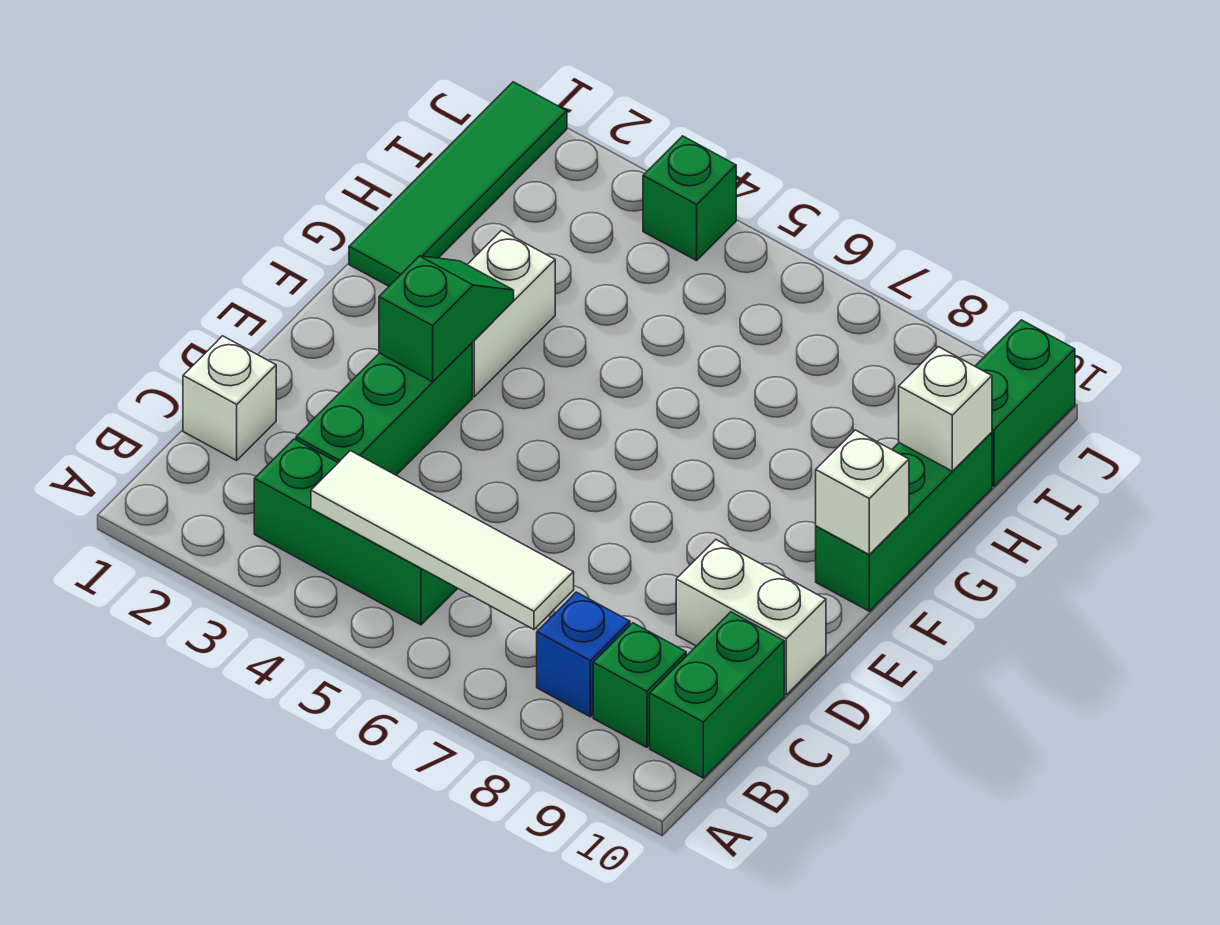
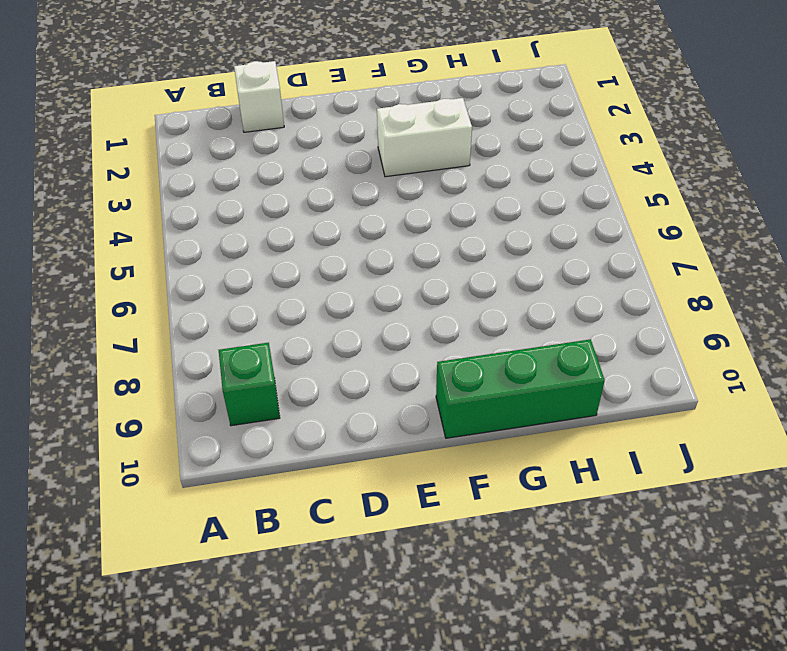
none -> green brick B3:B5 level 1
none -> blue brick B8 level 1
none -> green brick B10:C10 level 1

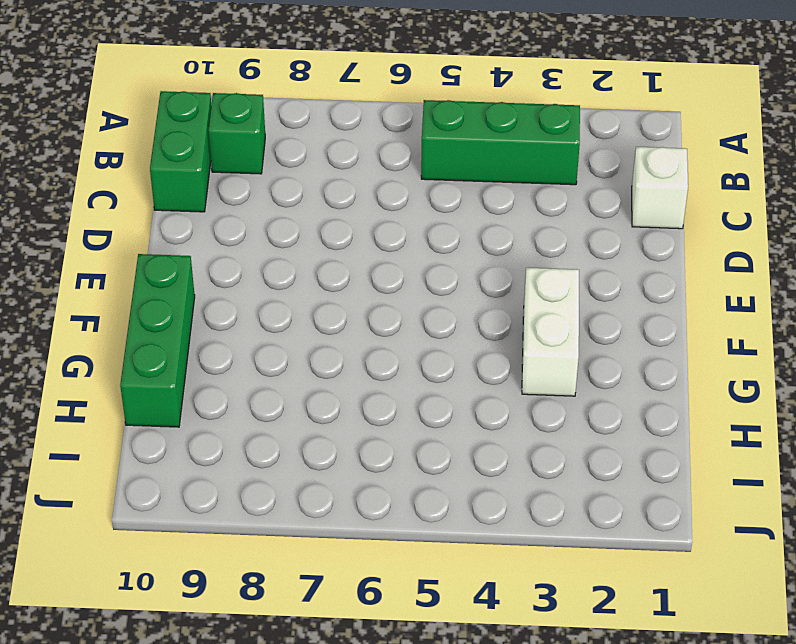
none -> blue brick B8 level 1
none -> green brick C3:E3 level 1
none -> white brick D9:D10 level 1

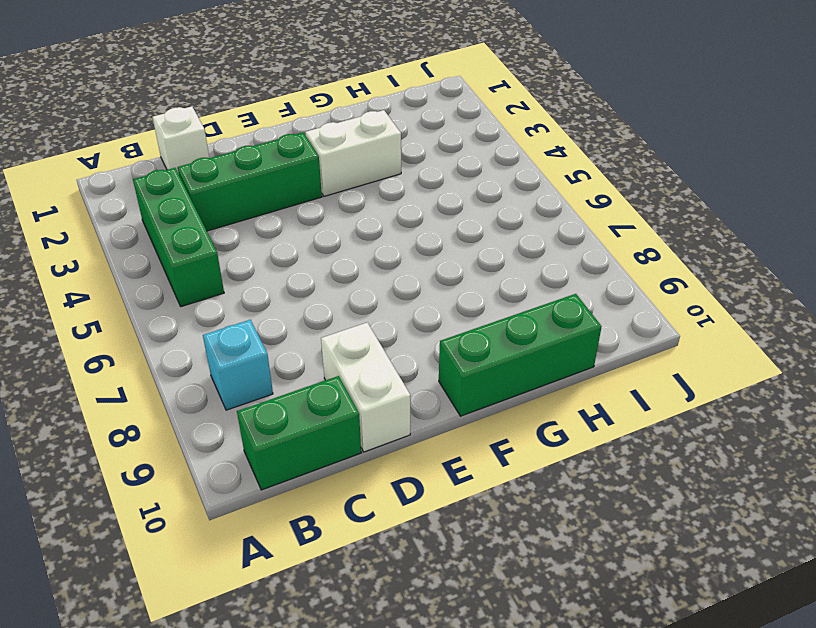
cyan brick B8 level 1 -> blue brick B8 level 1
none -> green brick B9 level 1
none -> green tile G1:J1 level 1
none -> green brick I10:J10 level 1

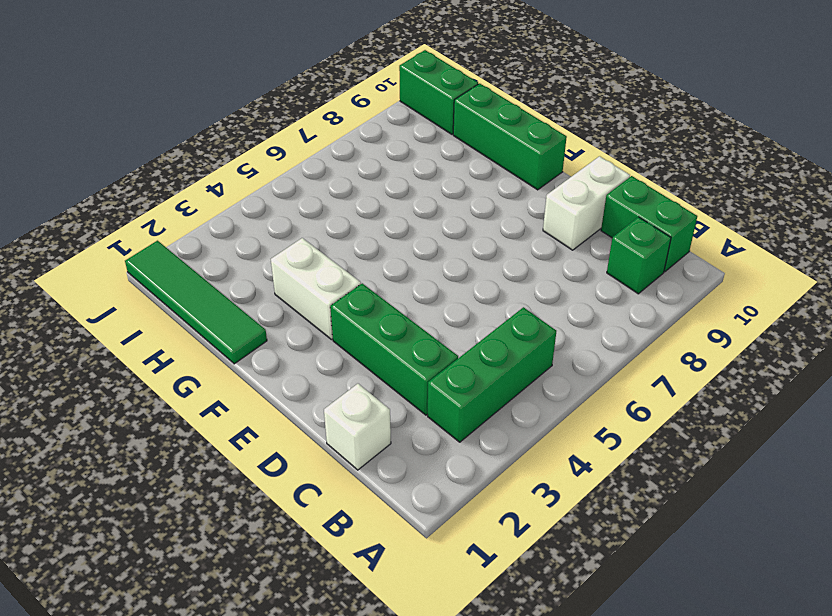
none -> blue brick B8 level 1
none -> green brick J4 level 1
none -> white tile B4:B7 level 2

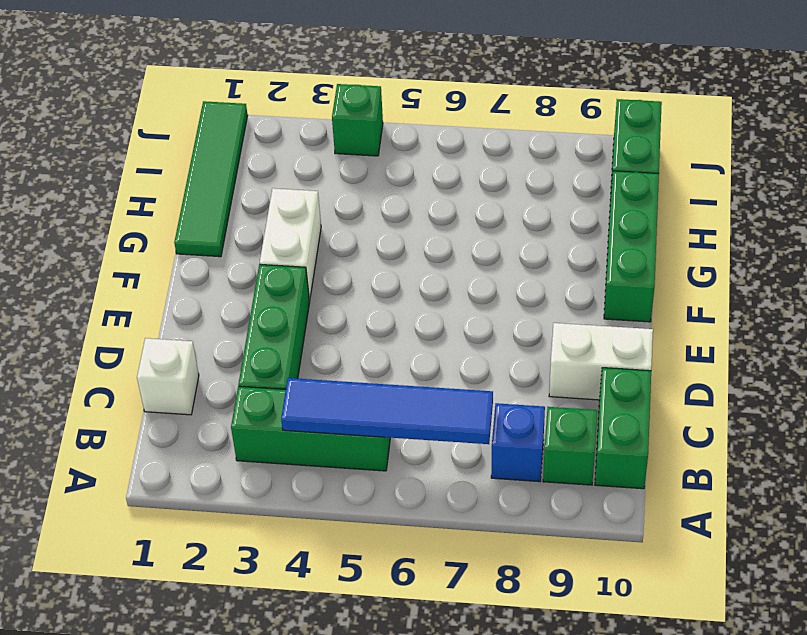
blue tile B4:B7 level 2 -> white tile B4:B7 level 2
none -> green slope E3:F3 level 2 top E
none -> white brick F10 level 2
none -> white brick H10 level 2

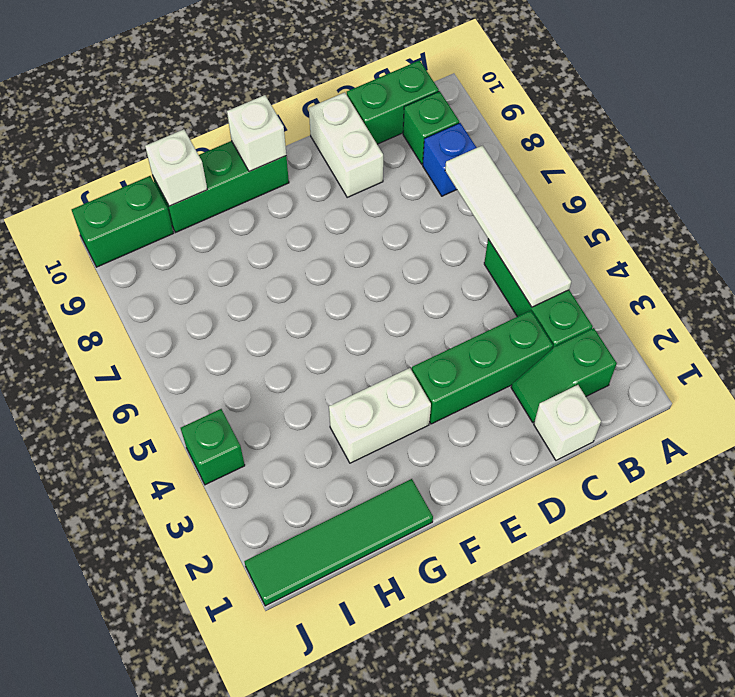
green slope B2:C2 level 1 top B -> green slope E3:F3 level 2 top E

